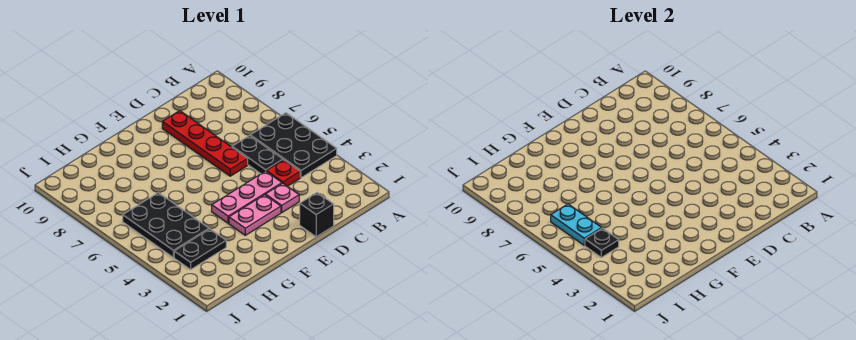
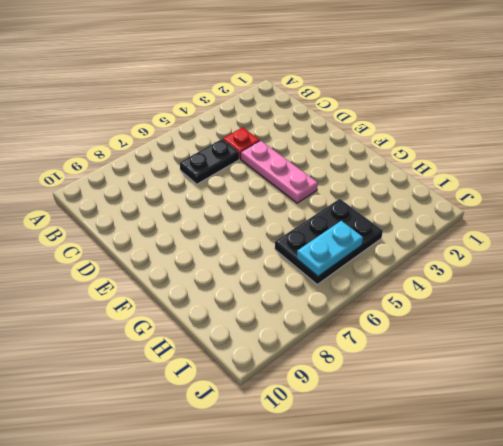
none -> black plate A4:B6 level 1
none -> black brick D1 level 1
none -> pink plate D3 level 1

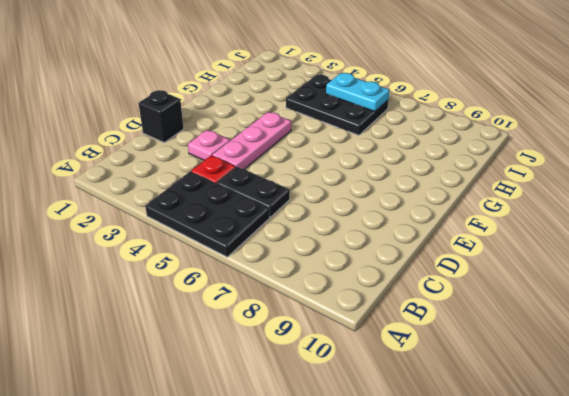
none -> red plate D6:D9 level 1
none -> pink plate E3:F3 level 1
none -> black plate H3:I3 level 1

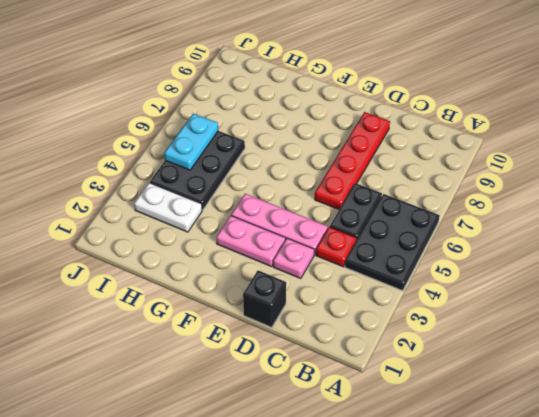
white plate H3:I3 level 1 -> black plate H3:I3 level 1
none -> black plate I4 level 2

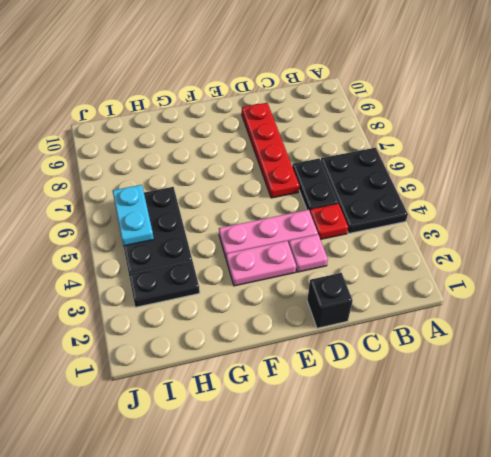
none -> black plate I4 level 2

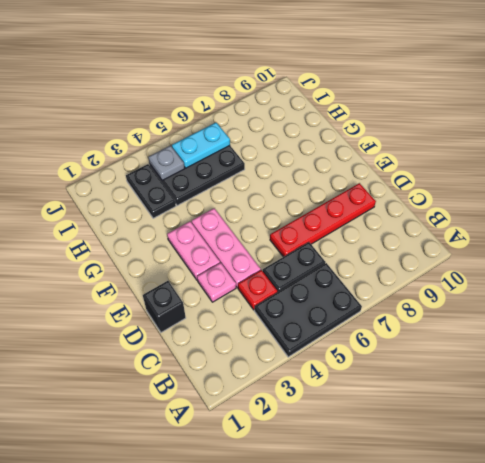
grey plate I4 level 2 -> black plate I4 level 2

